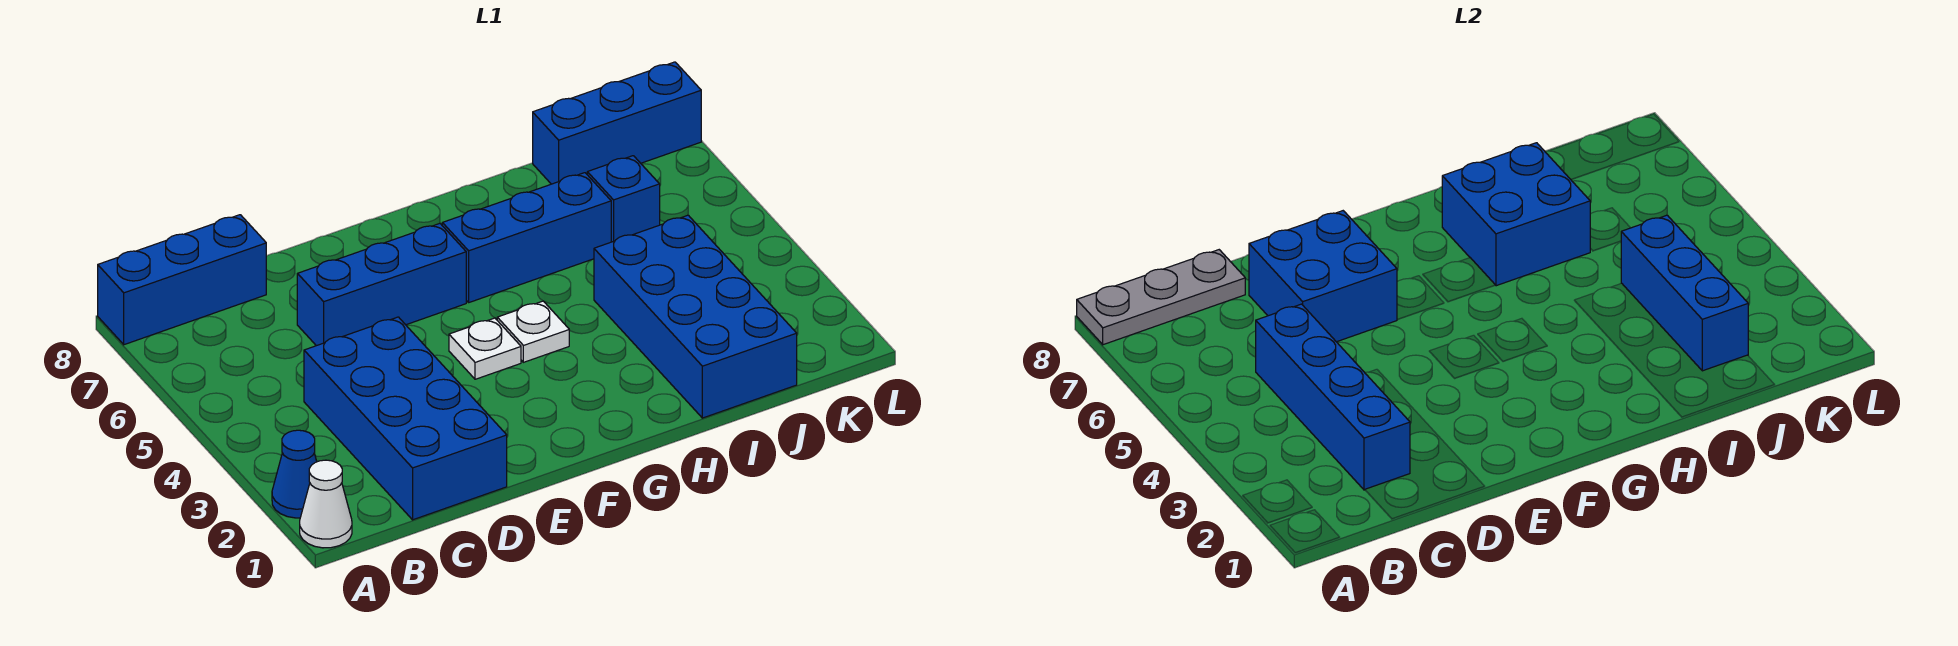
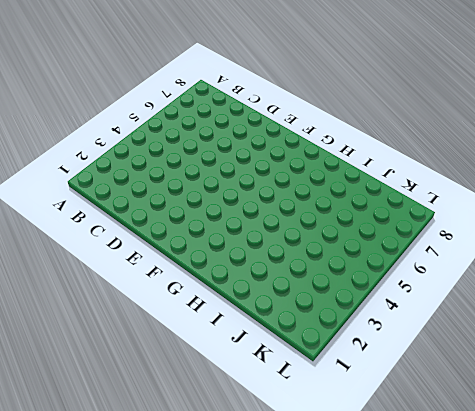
none -> white cone A1 level 1
none -> blue cone A2 level 1
none -> blue brick A8:C8 level 1

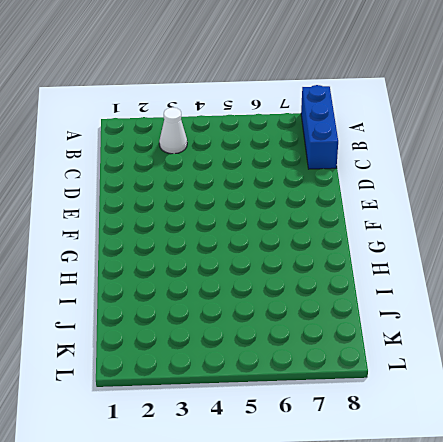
white cone B3 level 1 -> white cone A1 level 1
none -> blue cone A2 level 1
none -> blue brick C1:D4 level 1
none -> blue brick D6:F6 level 1

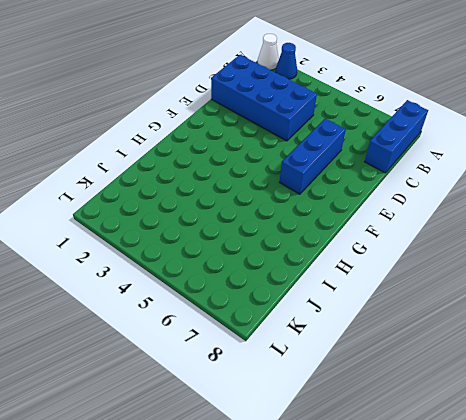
none -> white plate F4 level 1
none -> white plate G4 level 1
none -> blue brick G6:I6 level 1

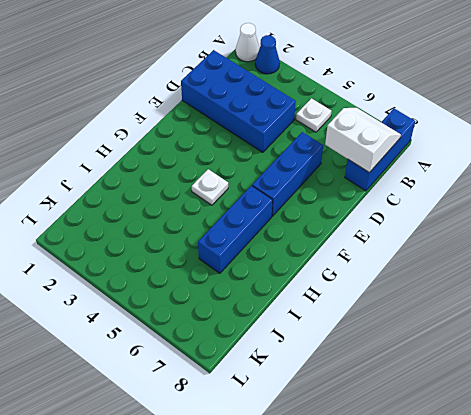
white plate B5 level 1 -> white plate F4 level 1
white slope B7:C8 level 2 top C -> grey plate A8:C8 level 2
none -> blue brick I1:J4 level 1
none -> blue brick J6 level 1
none -> blue brick J8:L8 level 1

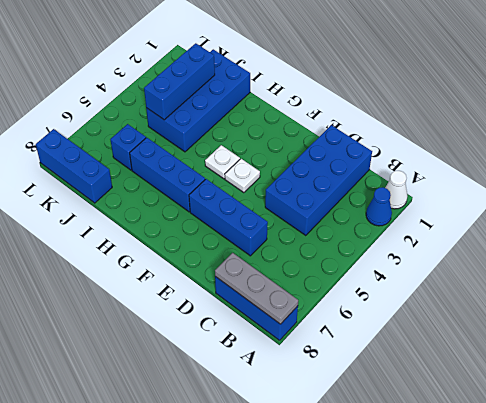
none -> blue brick C2:C5 level 2
none -> blue brick D6:E7 level 2
none -> blue brick H6:I7 level 2

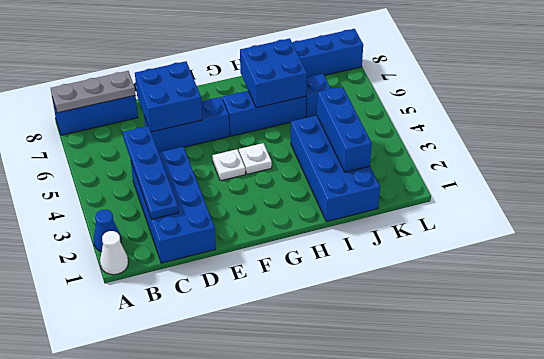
blue plate C2:C5 level 2 -> blue brick C2:C5 level 2

